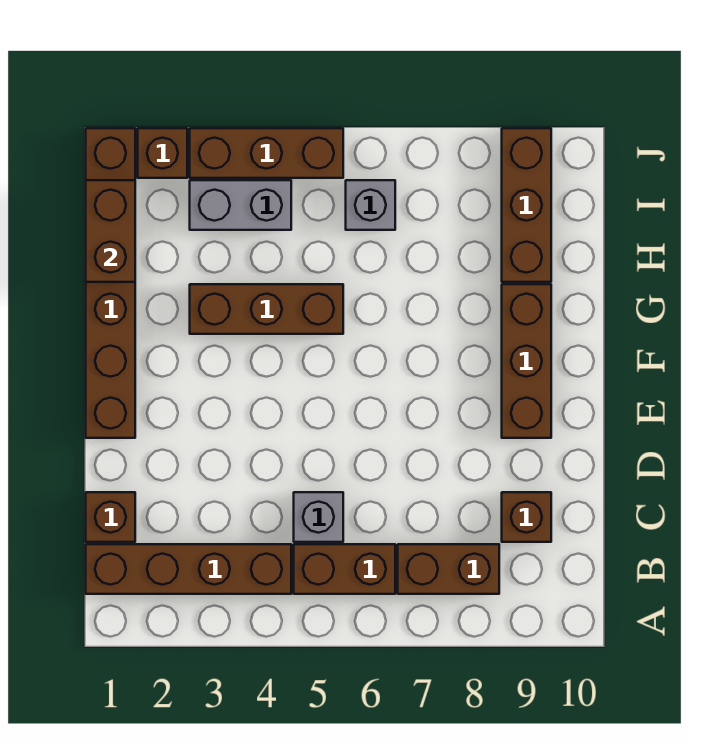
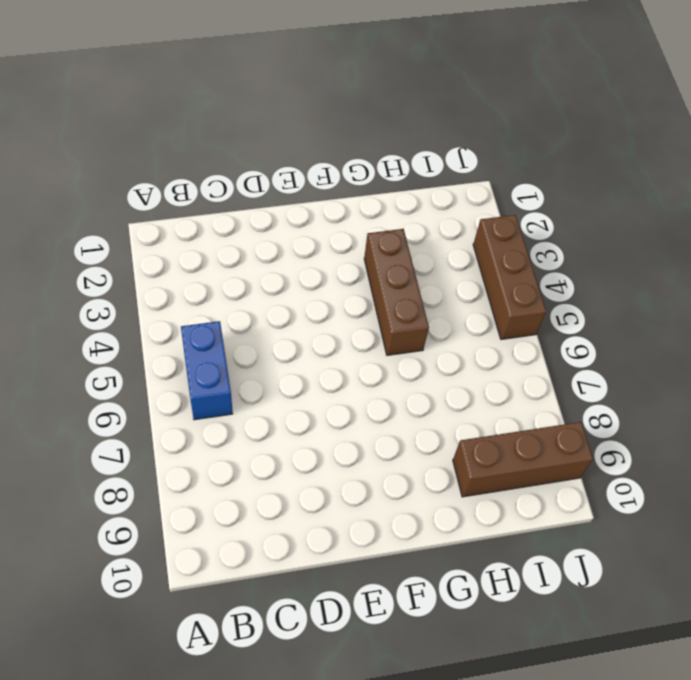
blue brick B5:B6 level 1 -> brown brick B5:B6 level 1
none -> brown brick B1:B4 level 1
none -> brown brick B7:B8 level 1
none -> brown brick C1 level 1

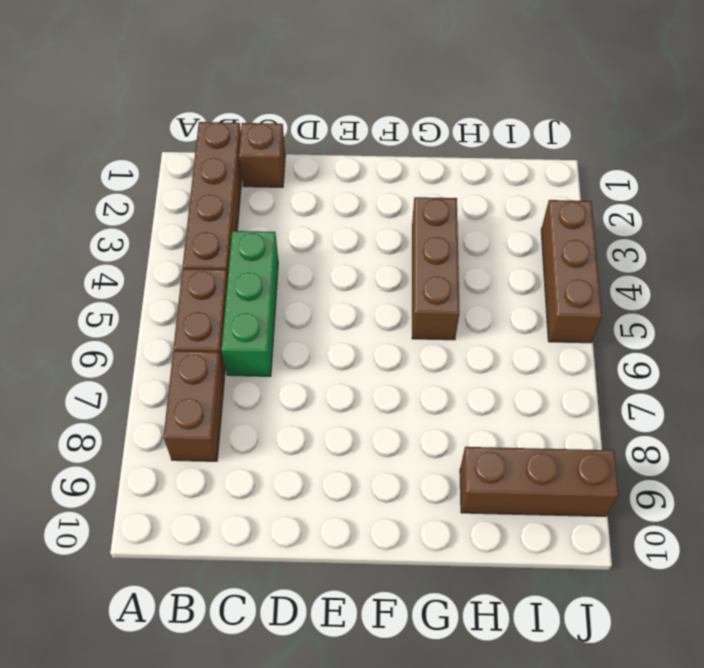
green brick C4:C6 level 1 -> grey brick C5 level 1
none -> brown brick C9 level 1
none -> brown brick E1:J1 level 1
none -> brown brick E9:G9 level 1

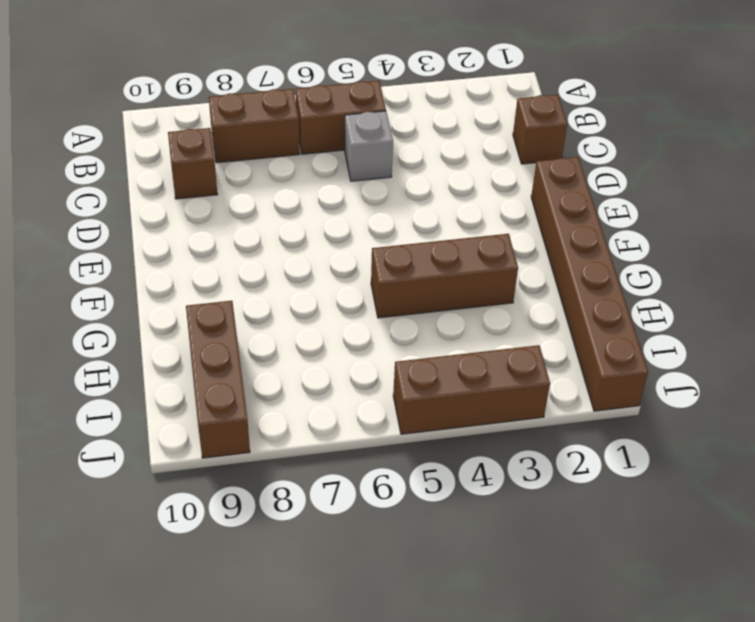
none -> brown brick B1:B4 level 1
none -> brown brick E9:G9 level 1
none -> grey brick I3:I4 level 1

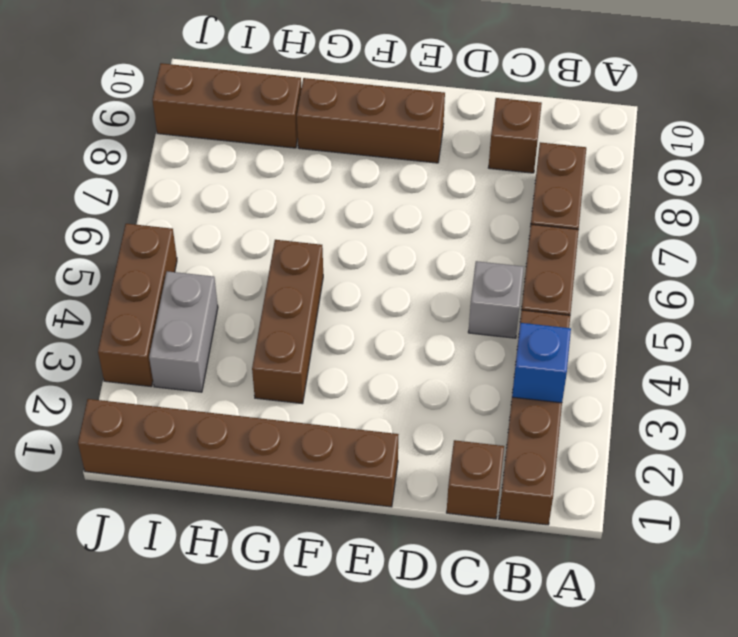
blue brick B3 level 2 -> none
none -> grey brick I6 level 1
none -> brown brick J2 level 1
none -> brown brick H1:I1 level 2

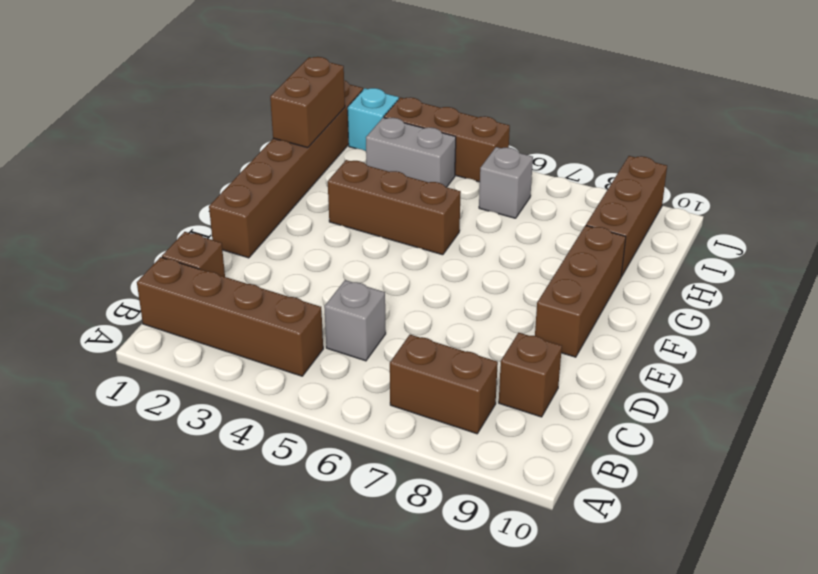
cyan brick J2 level 1 -> brown brick J2 level 1
none -> brown brick B5:B6 level 1

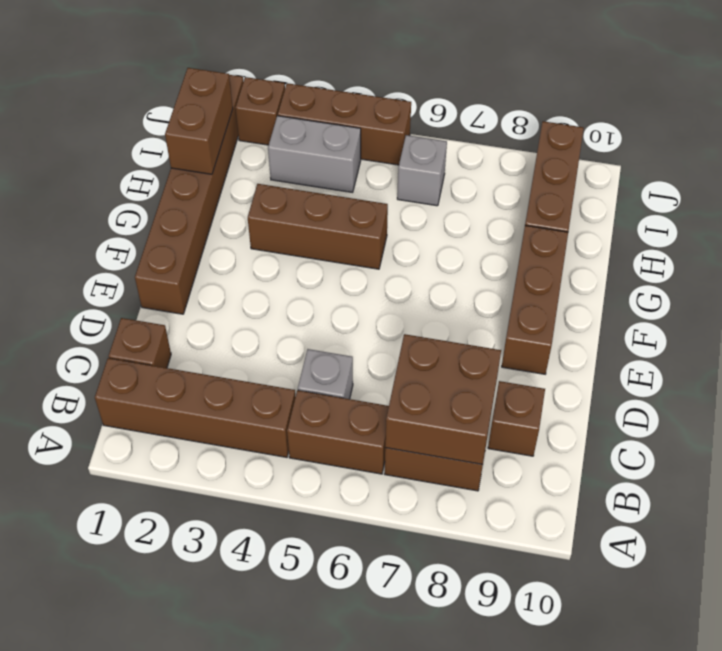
brown brick B7:C8 level 2 -> none

